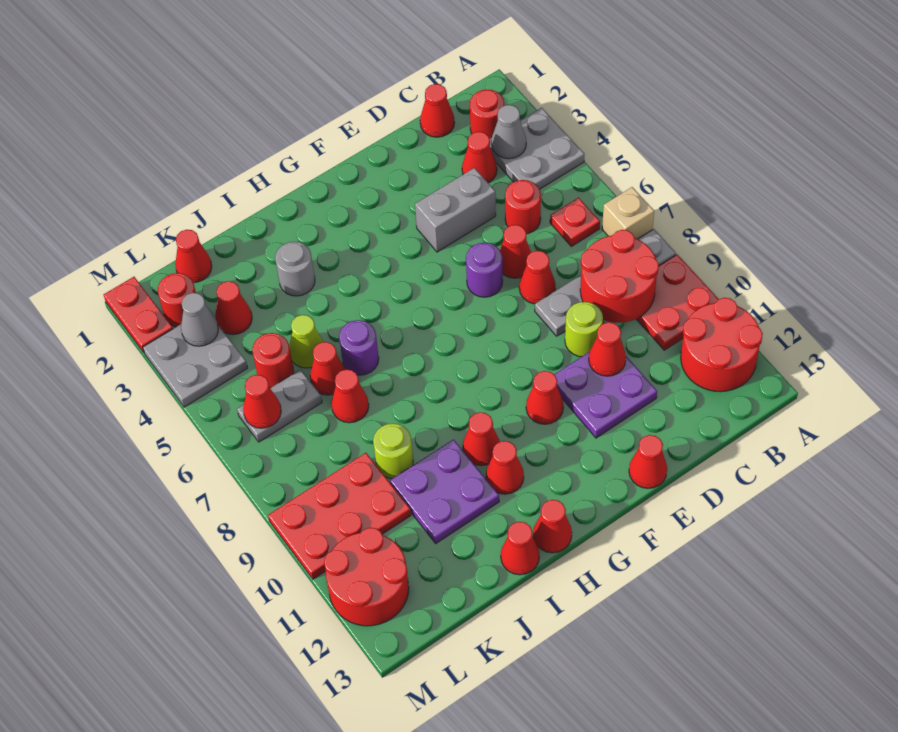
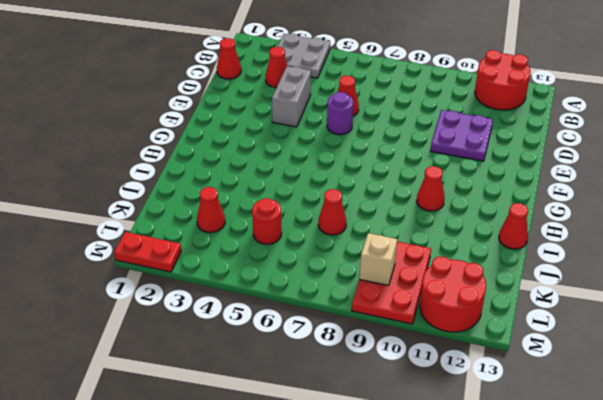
tan brick L9 level 2 -> tan brick A7 level 1
none -> grey plate A8:D8 level 1
none -> red plate A9:B10 level 1
none -> red round brick B2 level 1
none -> red plate B6 level 1

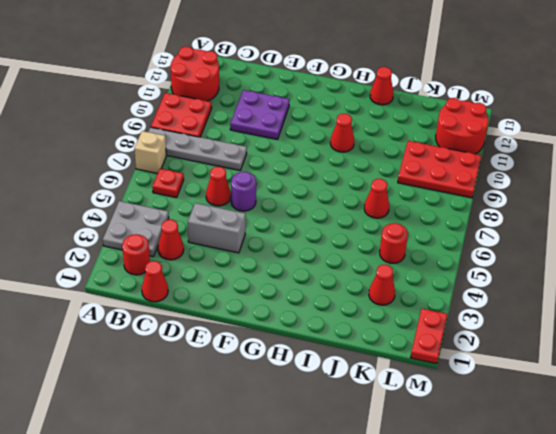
none -> red round brick C5 level 1
none -> red cone D7 level 1
none -> lime round brick D9 level 1
none -> red cone E13 level 1

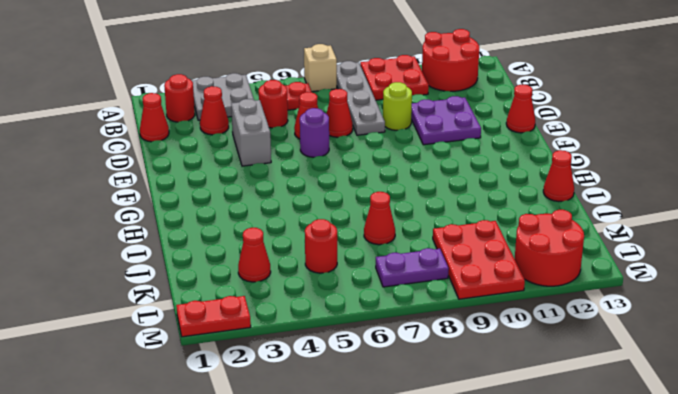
purple plate L7:L8 level 1 -> none
none -> red cone F10 level 1
none -> red cone H10 level 1
none -> red cone H11 level 1
none -> red cone H13 level 1

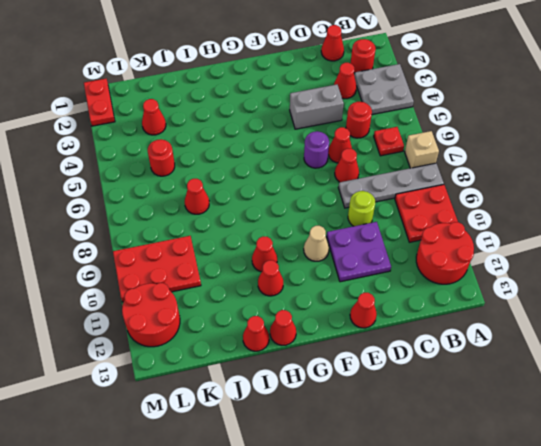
tan cone F10 level 1 -> red cone F10 level 1
none -> grey round brick I3 level 1
none -> purple round brick I6 level 1
none -> purple plate I10:J11 level 1
none -> lime cone J5 level 1

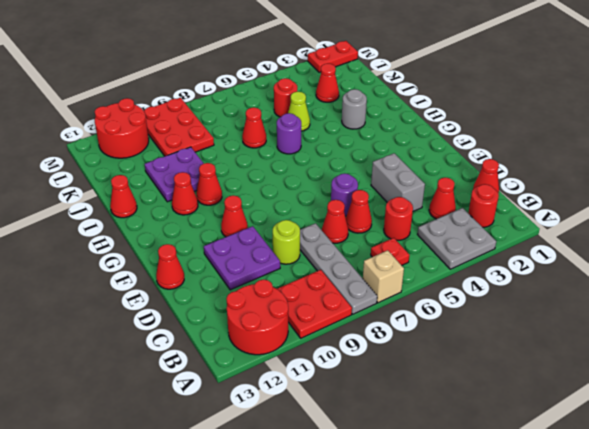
none -> red cone H13 level 1
none -> red cone J6 level 1
none -> lime round brick J9 level 1
none -> red cone K1 level 1

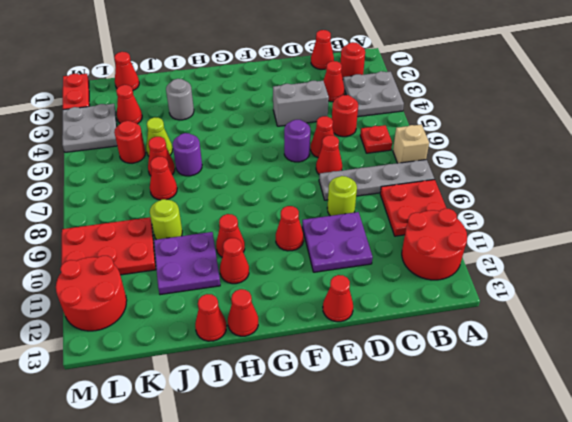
none -> grey plate K6:L6 level 1
none -> red round brick L2 level 1
none -> grey cone B3 level 2
none -> red round brick B8:C9 level 2

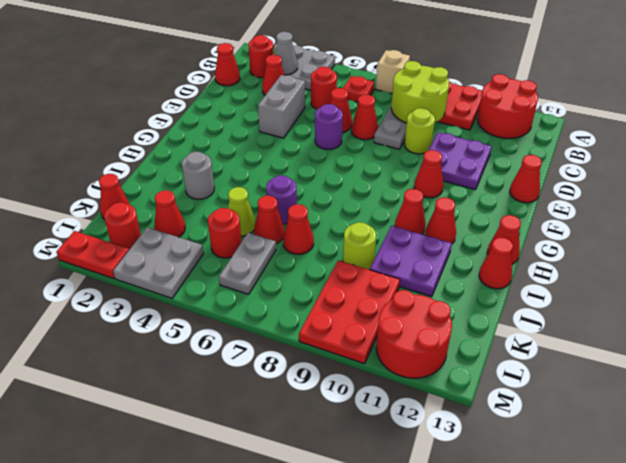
lime round brick B8:C9 level 2 -> red round brick B8:C9 level 2
none -> red cone D10 level 2
none -> grey cone L3 level 2
none -> red cone L6 level 2

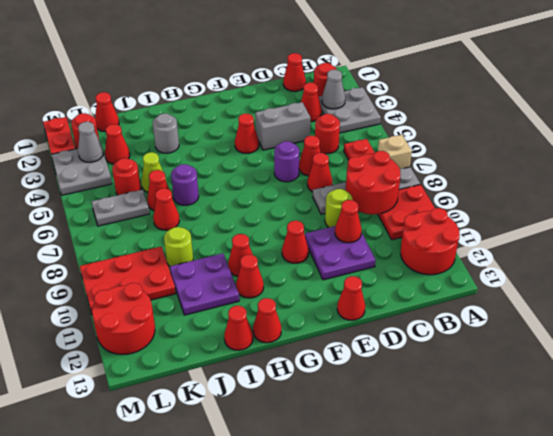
red cone F4 level 1 -> red cone L6 level 2

